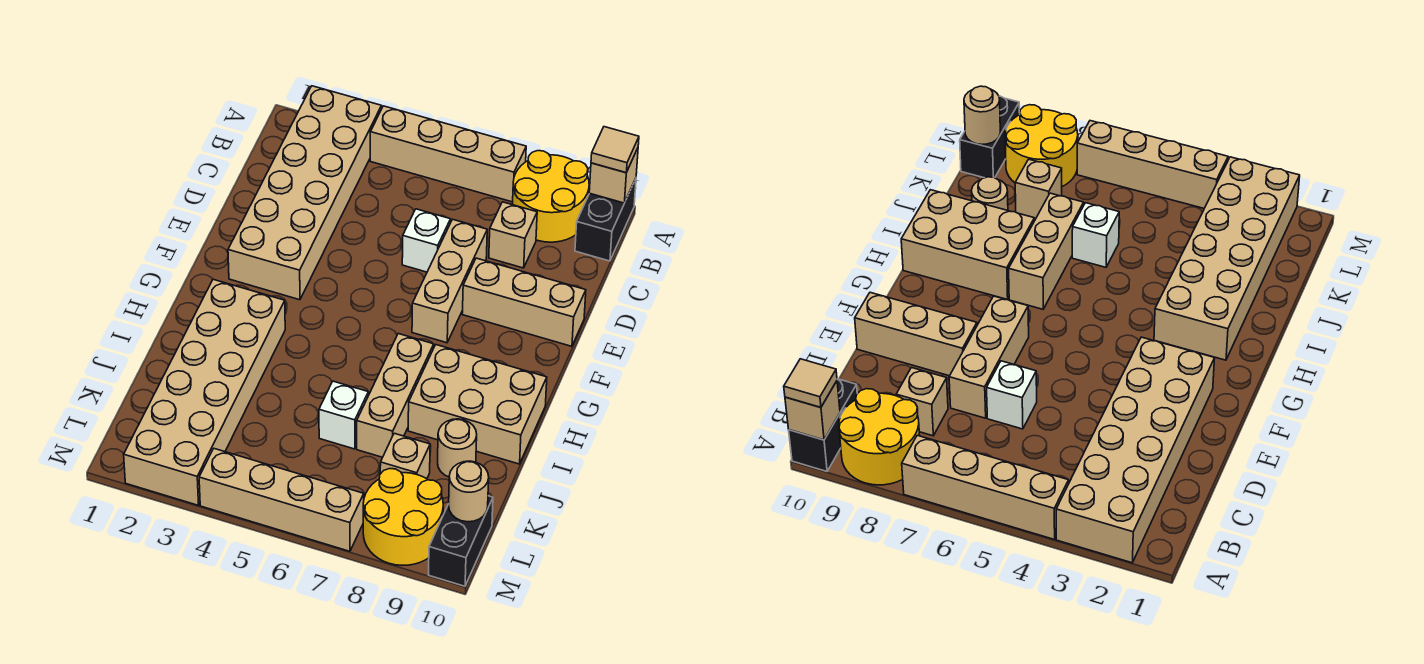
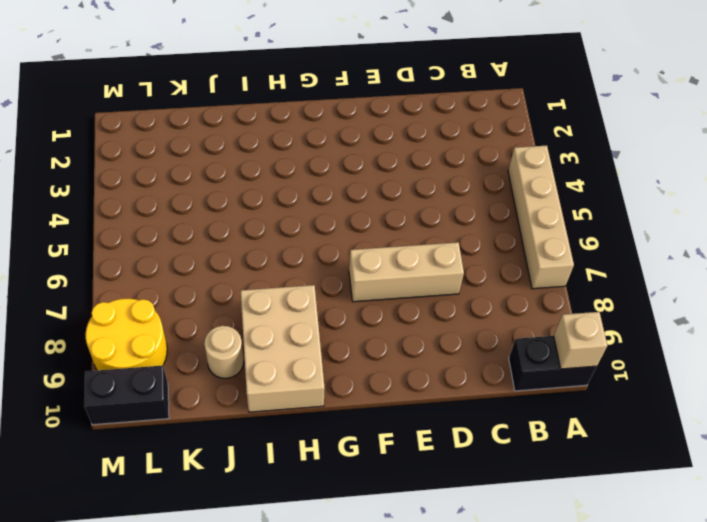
none -> tan brick A2:F3 level 1
none -> yellow round brick A8:B9 level 1
none -> tan brick C8 level 1

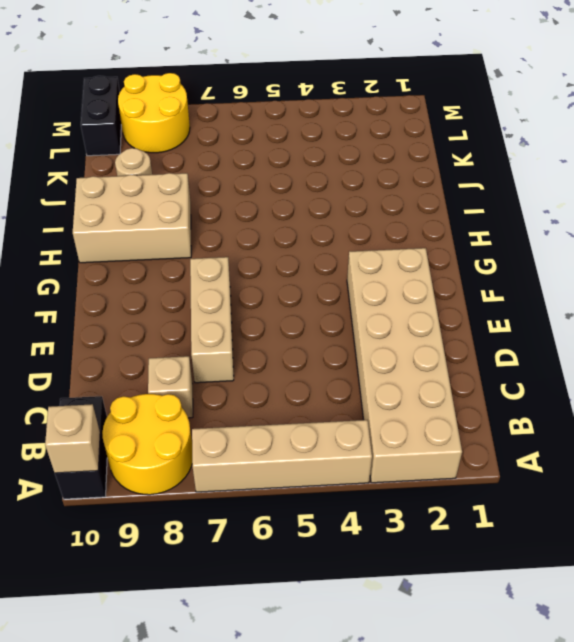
none -> white brick D6 level 1
none -> tan brick E8:E10 level 1
none -> tan brick H2:M3 level 1

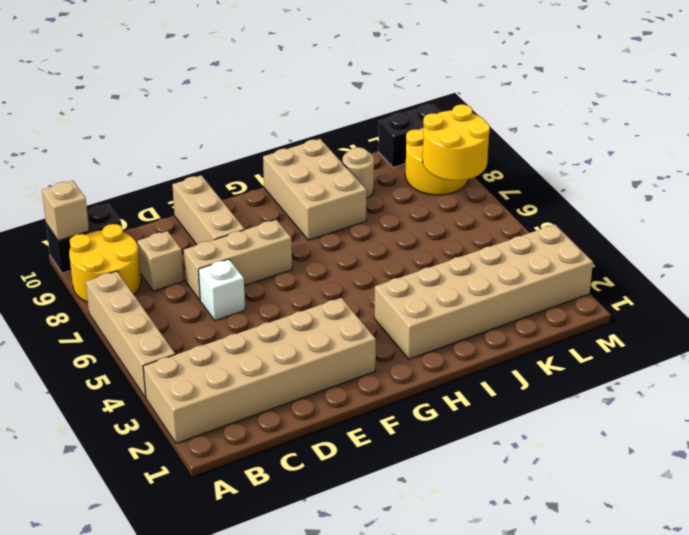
yellow round brick L7:M8 level 2 -> none
none -> tan brick H7:J7 level 1
none -> white brick J6 level 1
none -> tan brick K8 level 1

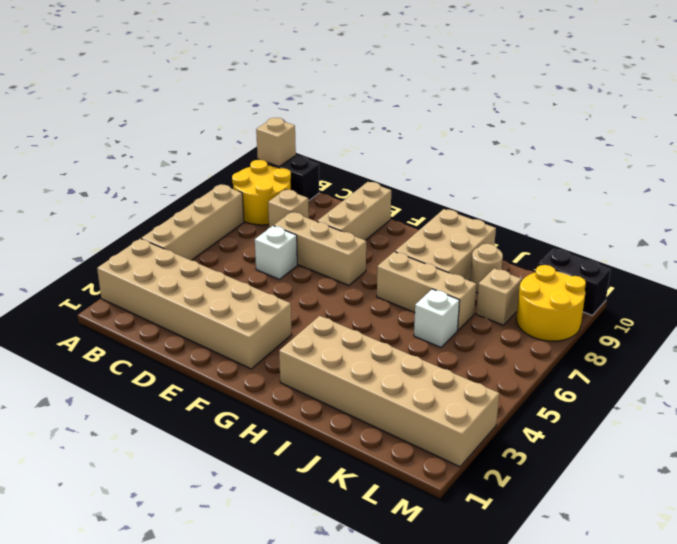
none -> tan brick M4:M7 level 1
none -> tan round brick L10 level 2
none -> tan tile A10 level 3

